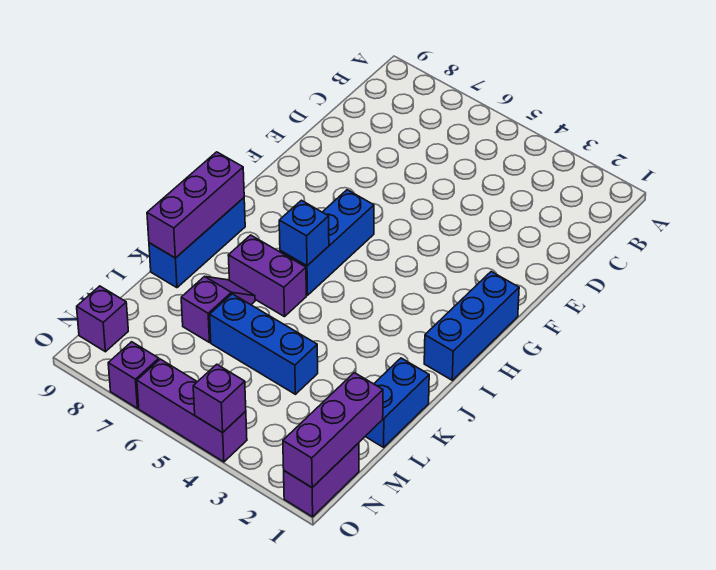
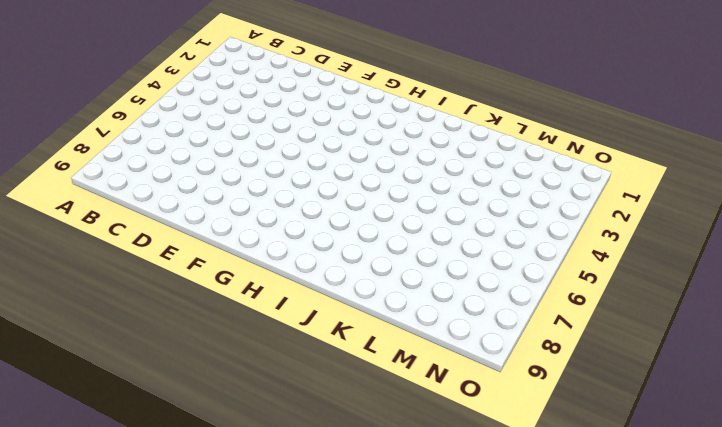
none -> blue brick G1:I1 level 1
none -> blue brick G6:I6 level 1
none -> blue brick I9:K9 level 1

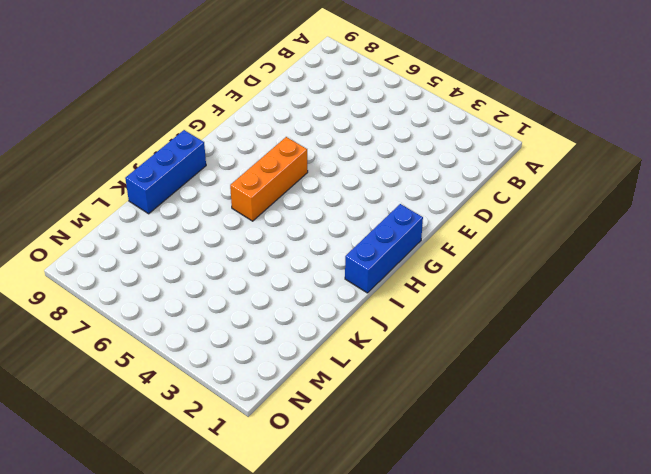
orange brick G6:I6 level 1 -> blue brick G6:I6 level 1
none -> purple brick J6:J7 level 1
none -> blue brick K1:L1 level 1
none -> purple slope K7:L7 level 1 top L

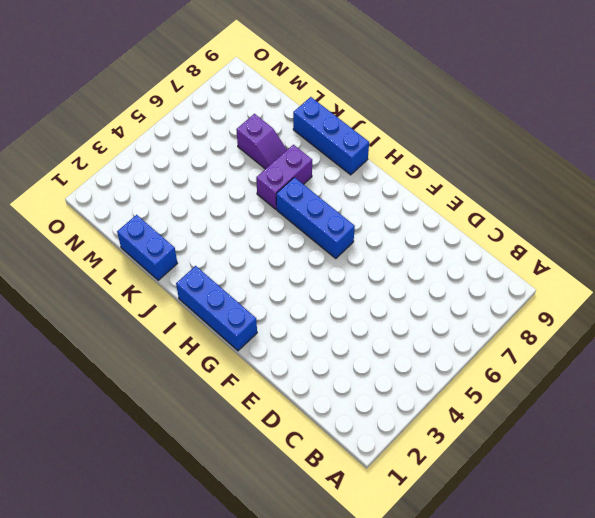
none -> blue brick L4:L6 level 1
none -> purple brick N1:O1 level 1
none -> purple brick N9 level 1

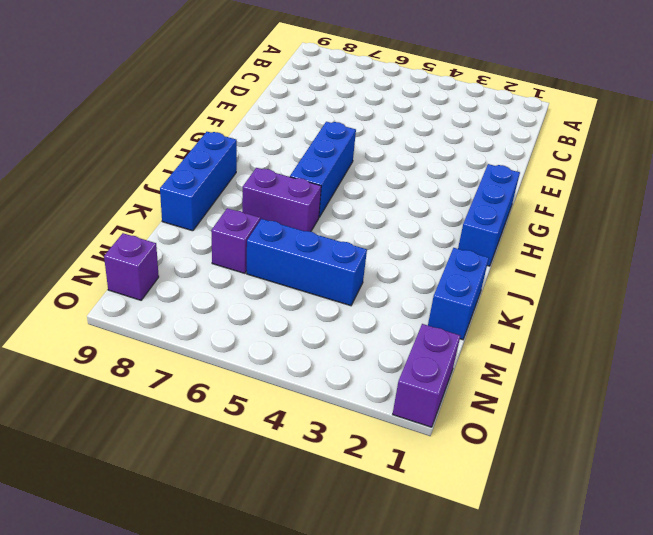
none -> purple brick O4:O6 level 1
none -> purple brick O7 level 1
none -> blue brick I6 level 2

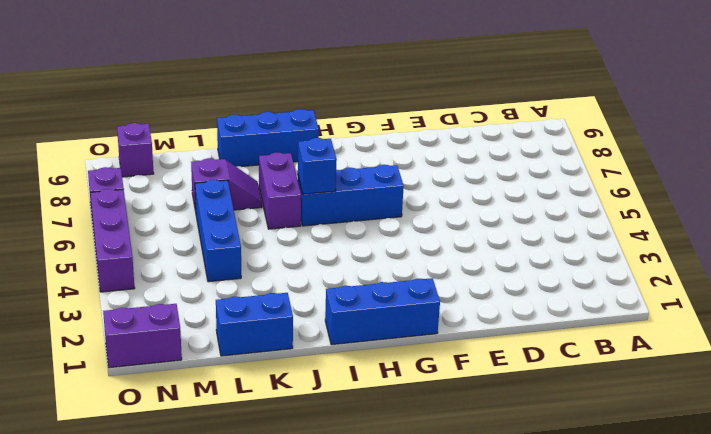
none -> purple brick I9:K9 level 2
none -> purple brick M1:O1 level 2
none -> purple brick O4 level 2

